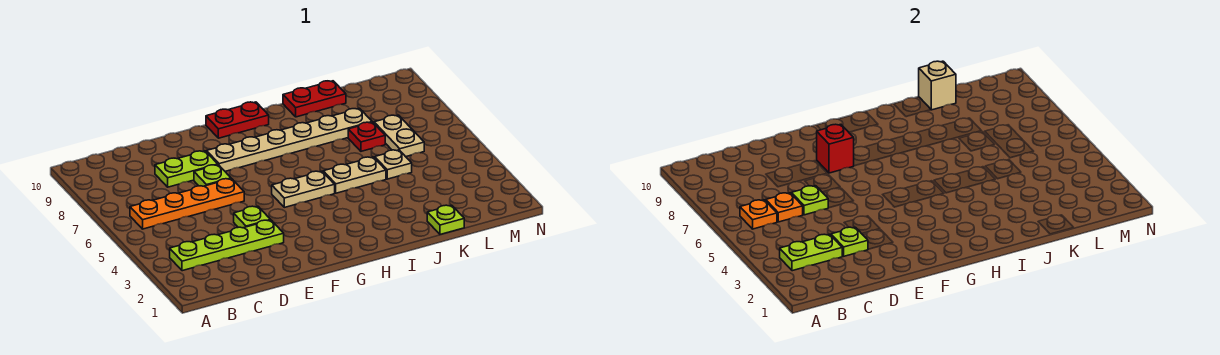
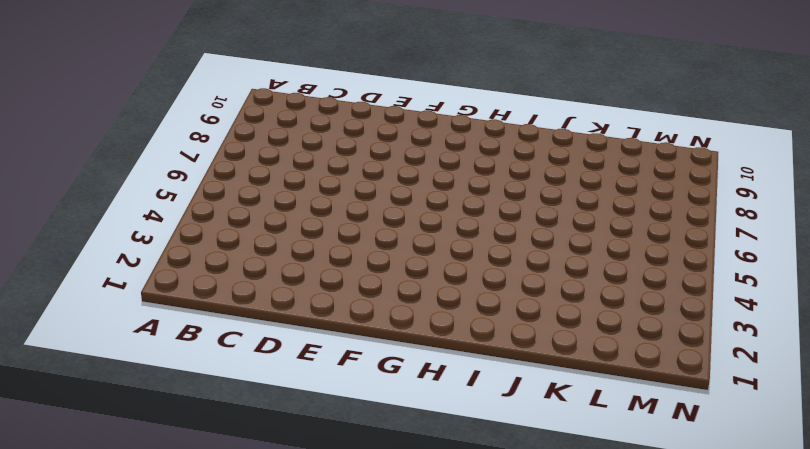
none -> lime plate B3:E3 level 1
none -> orange plate B6:E6 level 1
none -> lime plate D8:E8 level 1

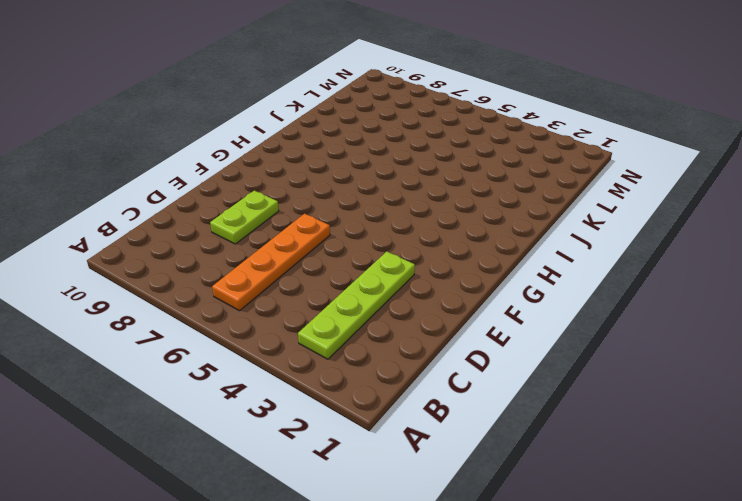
none -> lime plate E4 level 1
none -> lime plate E7 level 1
none -> tan plate F8:K8 level 1

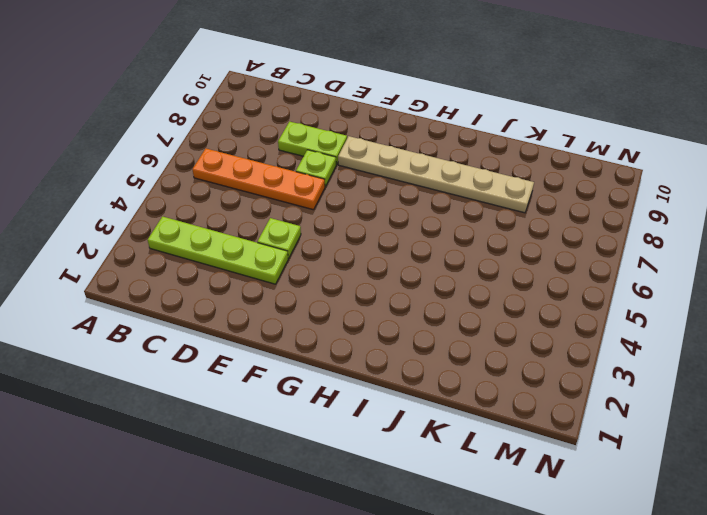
none -> tan plate G5:H5 level 1
none -> red plate G10:H10 level 1
none -> tan plate I5:J5 level 1

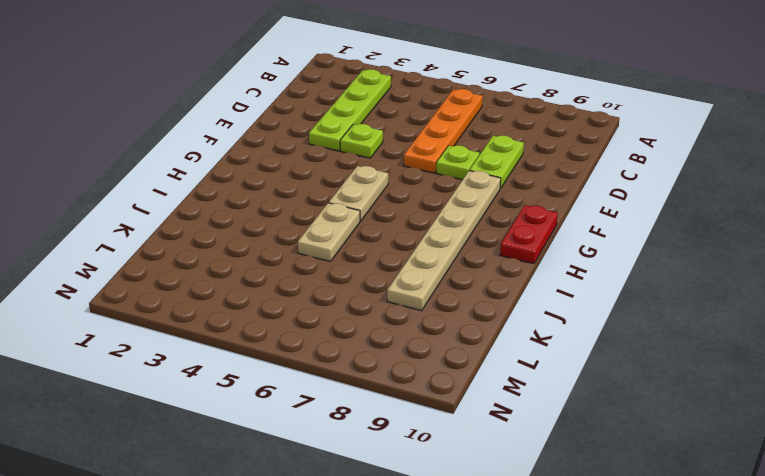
none -> red plate J10:K10 level 1
none -> lime plate K1 level 1
none -> tan plate K5 level 1

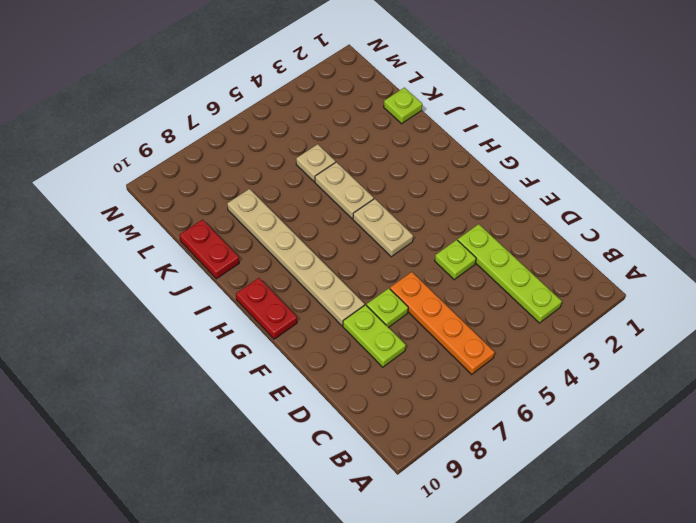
none -> red plate K7 level 1
none -> tan plate L6:L7 level 1
none -> lime plate B3:C3 level 2

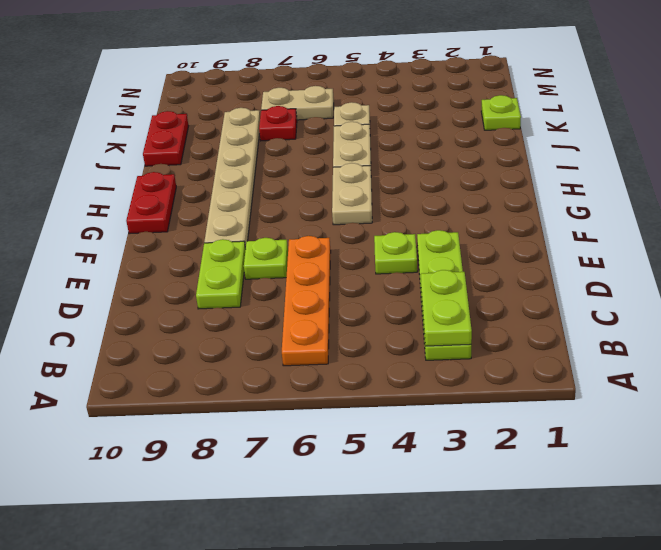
none -> orange plate B6 level 2
none -> orange plate C6 level 2
none -> lime plate D3 level 2

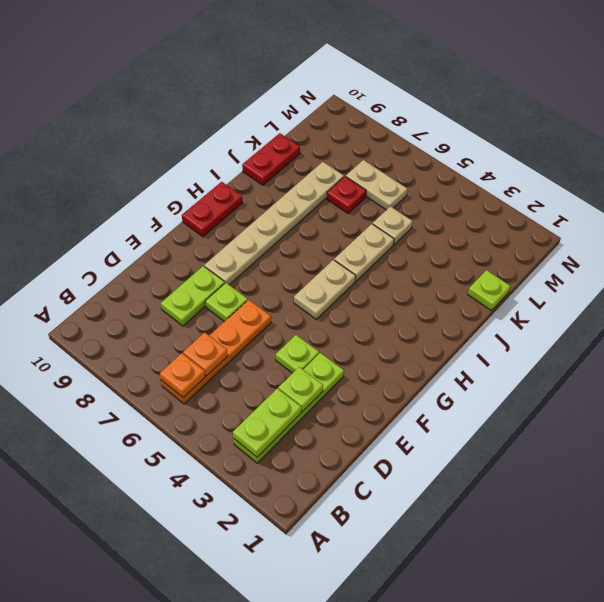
none -> lime plate D6 level 2
none -> red brick F8 level 2
none -> tan brick K10 level 2

